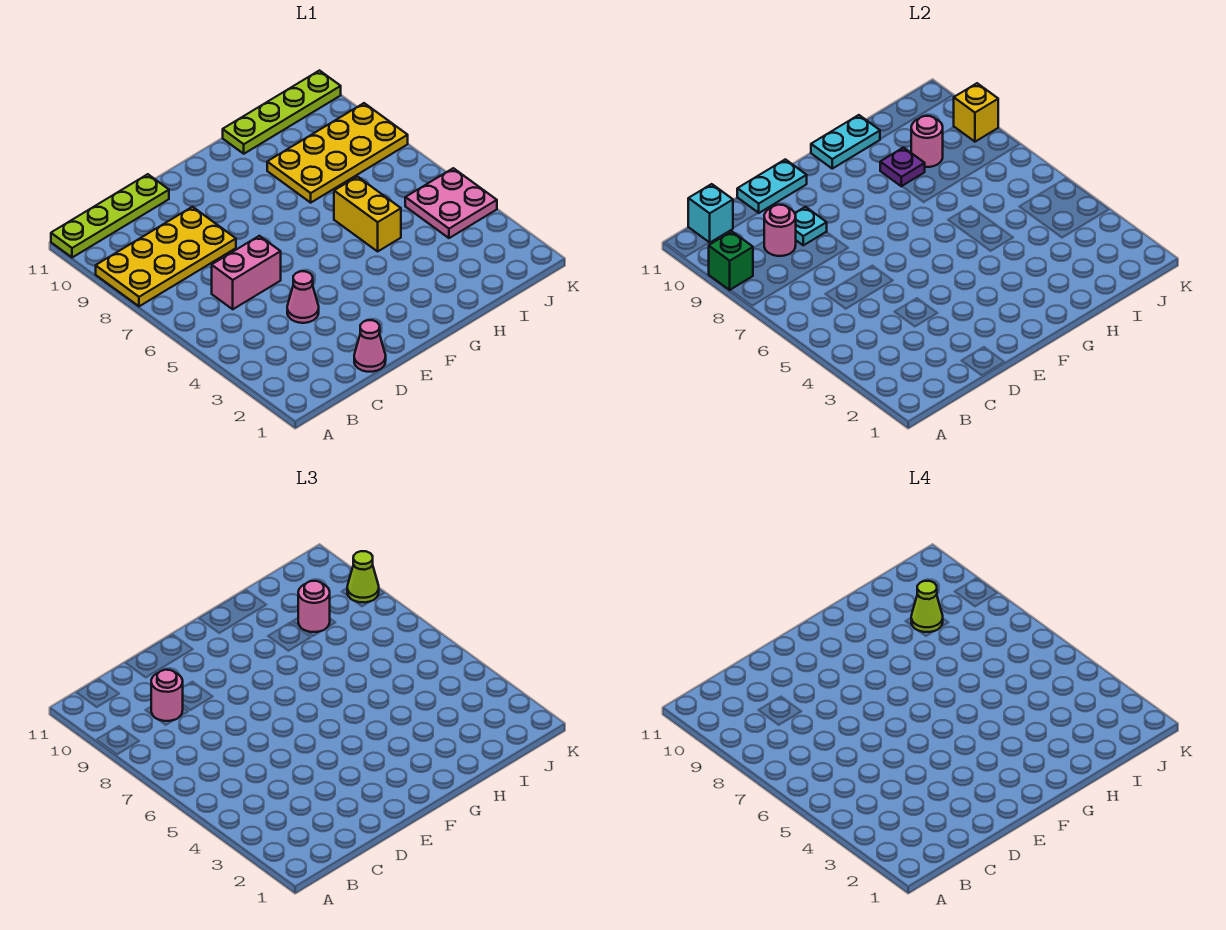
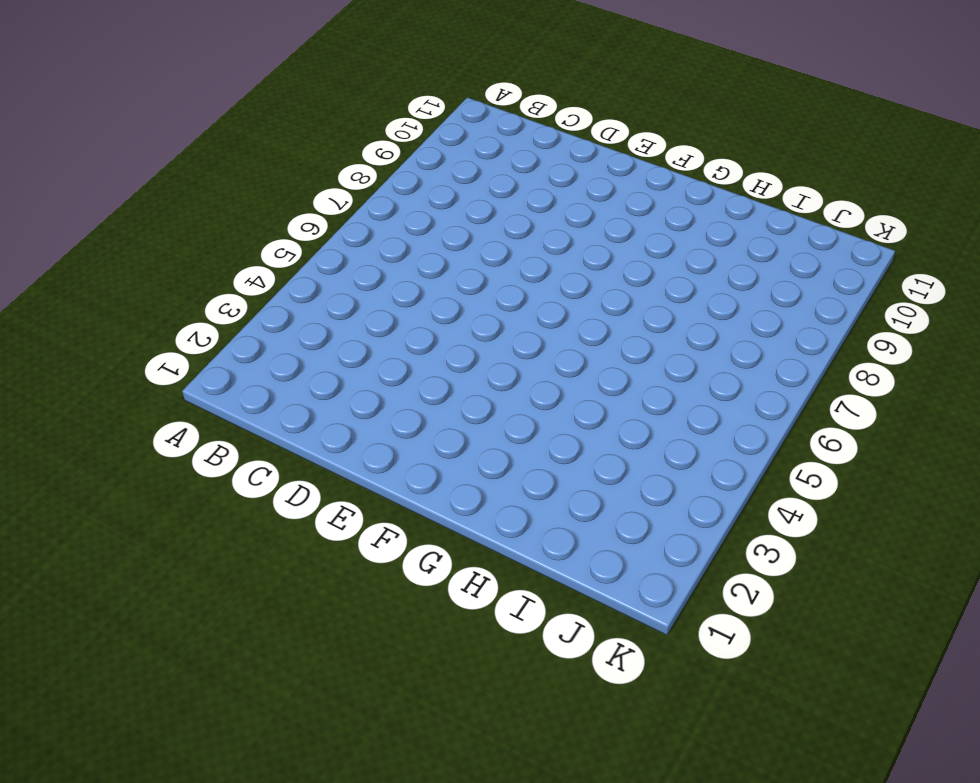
none -> yellow plate A8:D9 level 1
none -> lime plate A11:D11 level 1
none -> pink brick C6:D6 level 1

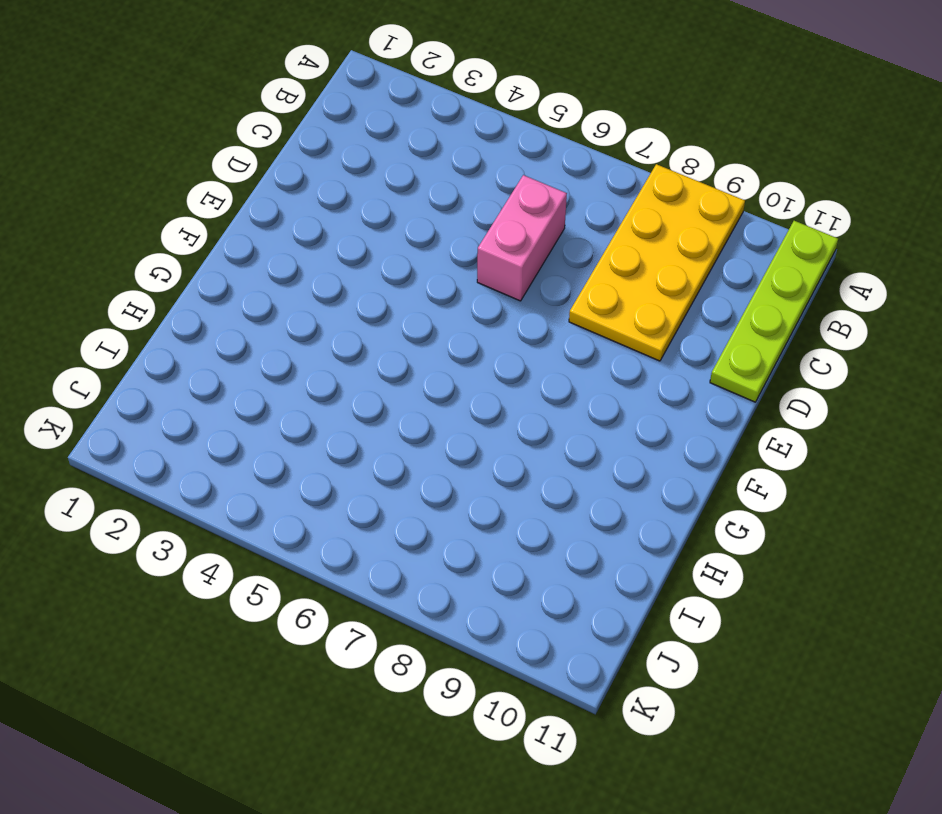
none -> pink cone D1 level 1
none -> pink cone D4 level 1
none -> yellow brick H5:H6 level 1

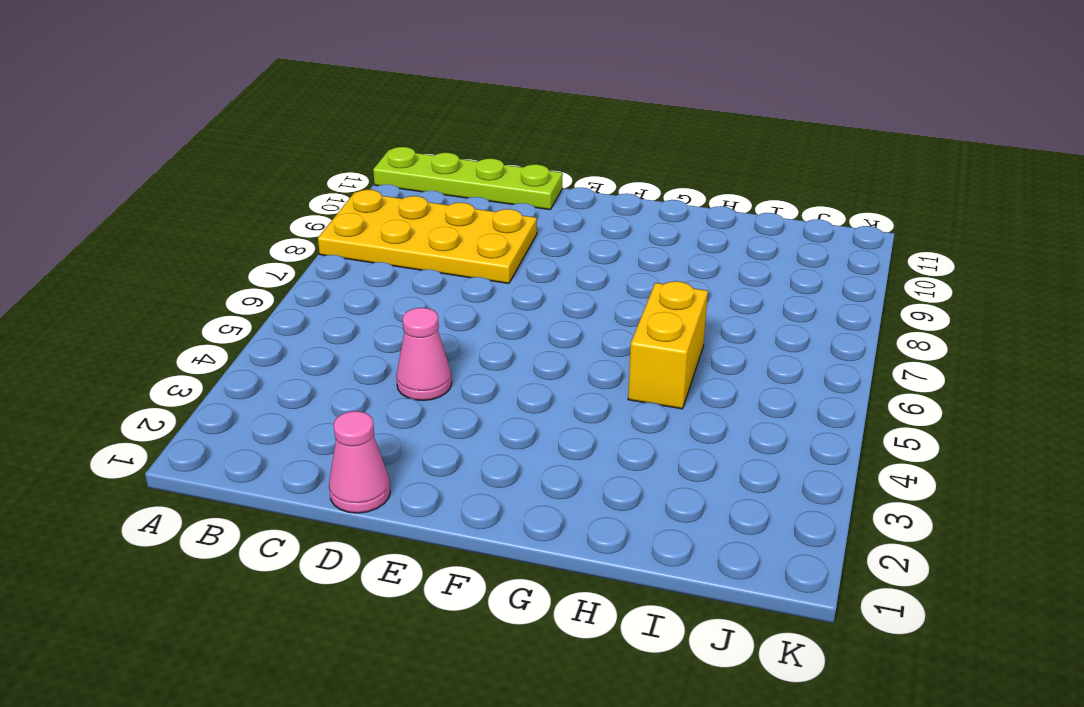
none -> pink brick C6:D6 level 1
none -> yellow plate H8:K9 level 1
none -> lime plate H11:K11 level 1

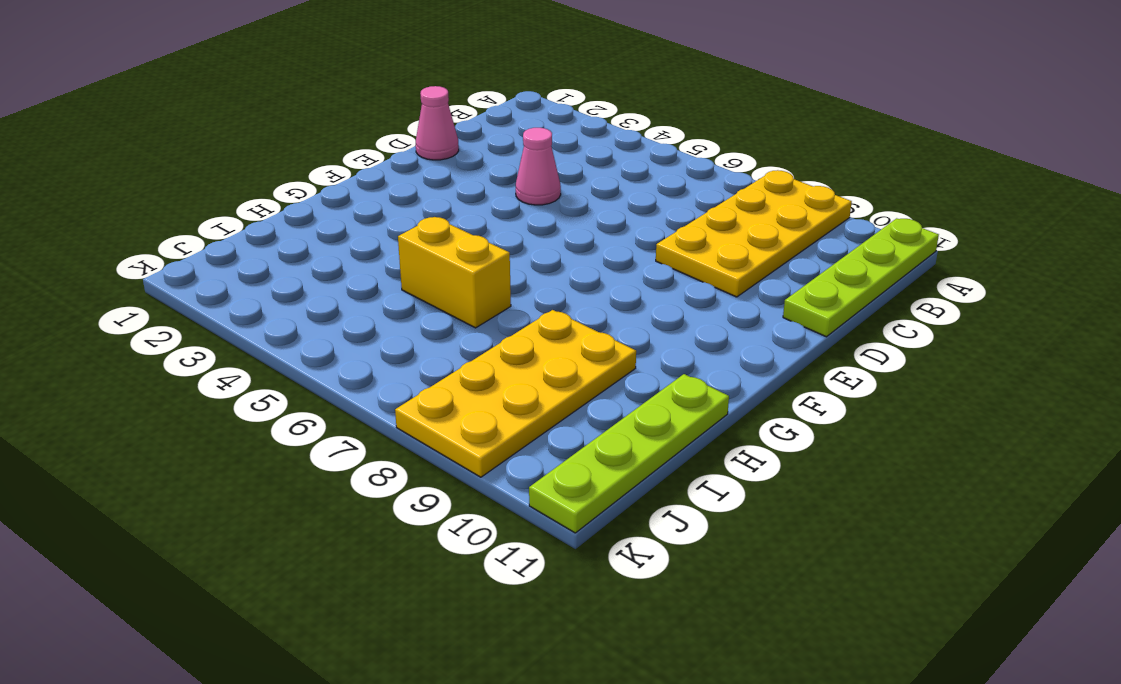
none -> pink brick C6:D6 level 1
none -> pink plate J4:K5 level 1
none -> green brick A9 level 2

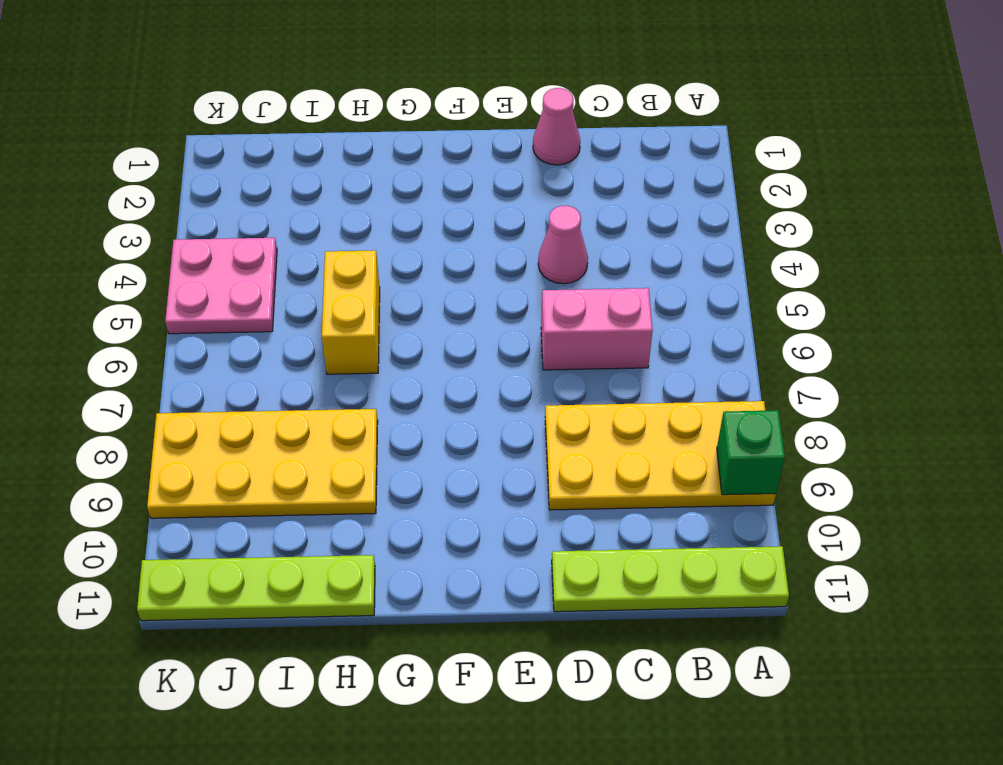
none -> cyan brick B11 level 2
none -> pink round brick C9 level 2
none -> cyan plate D9 level 2

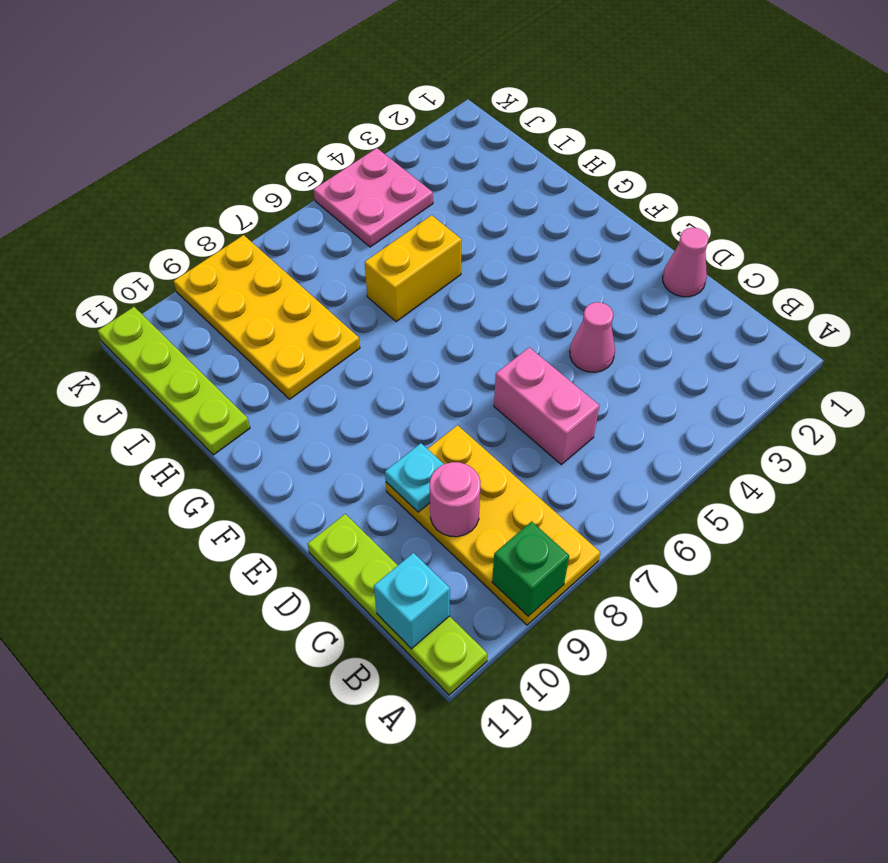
none -> cyan plate D11:E11 level 2
none -> cyan plate G11:H11 level 2
none -> purple plate H9 level 2

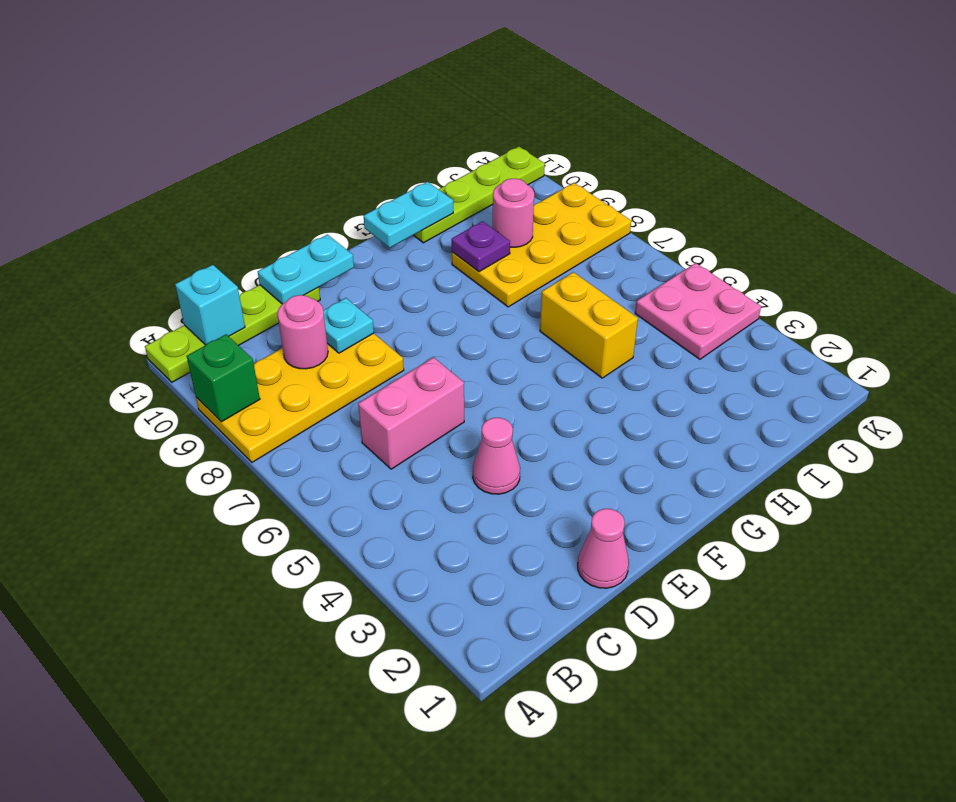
none -> yellow brick K9 level 2
none -> pink round brick C9 level 3
none -> pink round brick I9 level 3

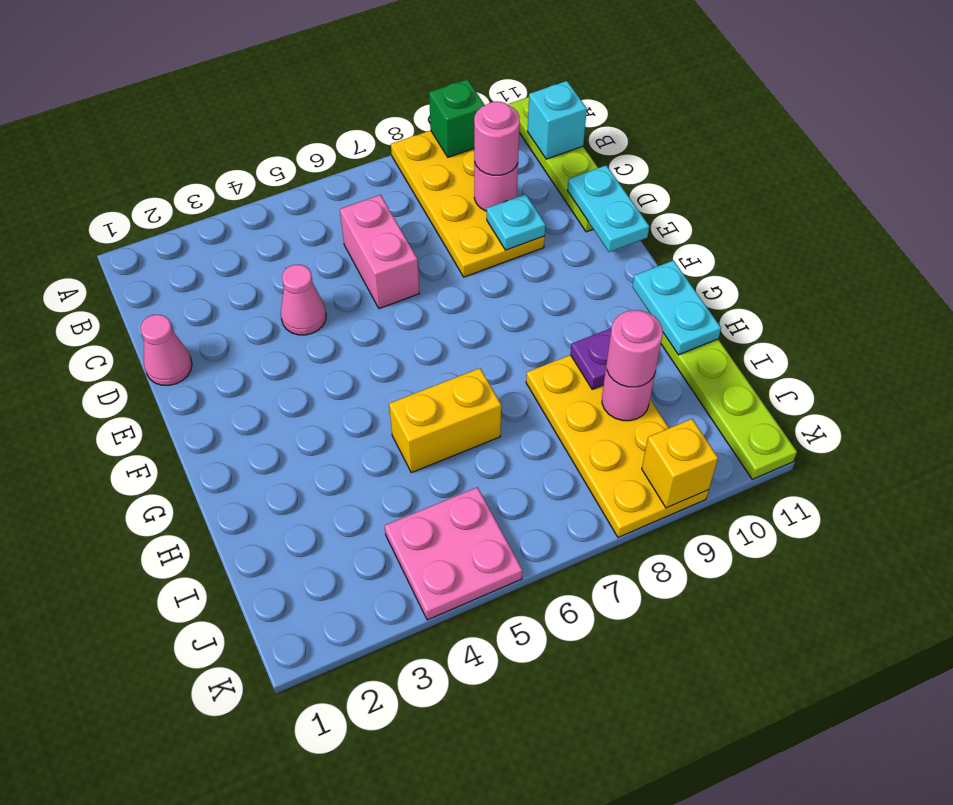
none -> lime cone K9 level 3
none -> lime cone I9 level 4

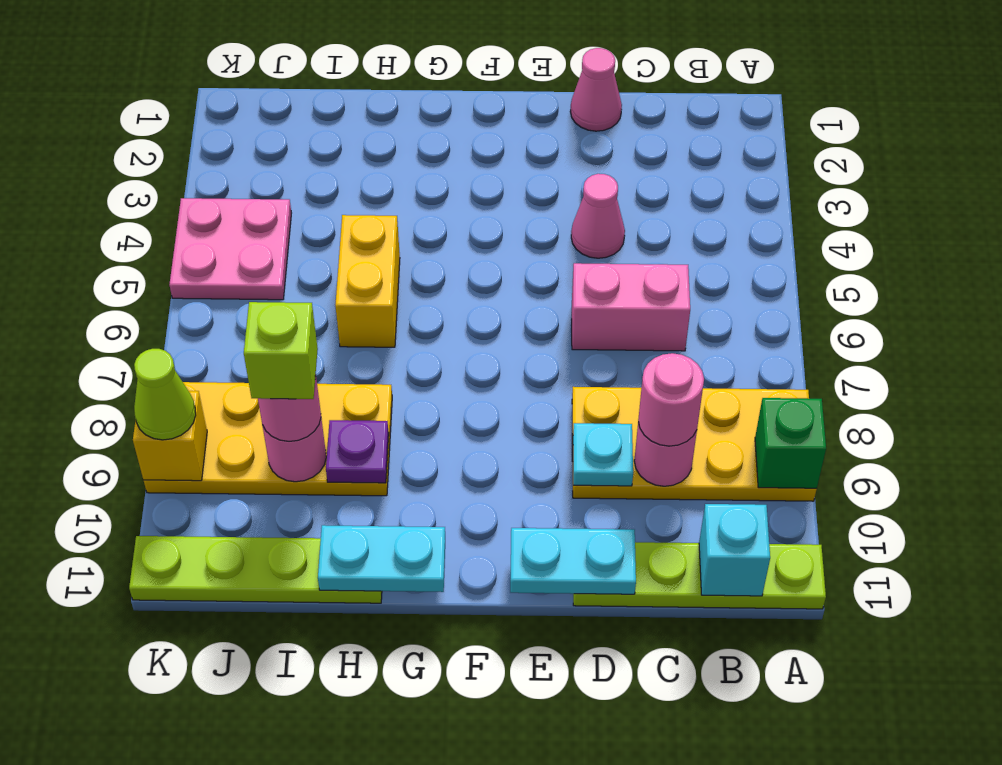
lime brick I9 level 4 -> lime cone I9 level 4

